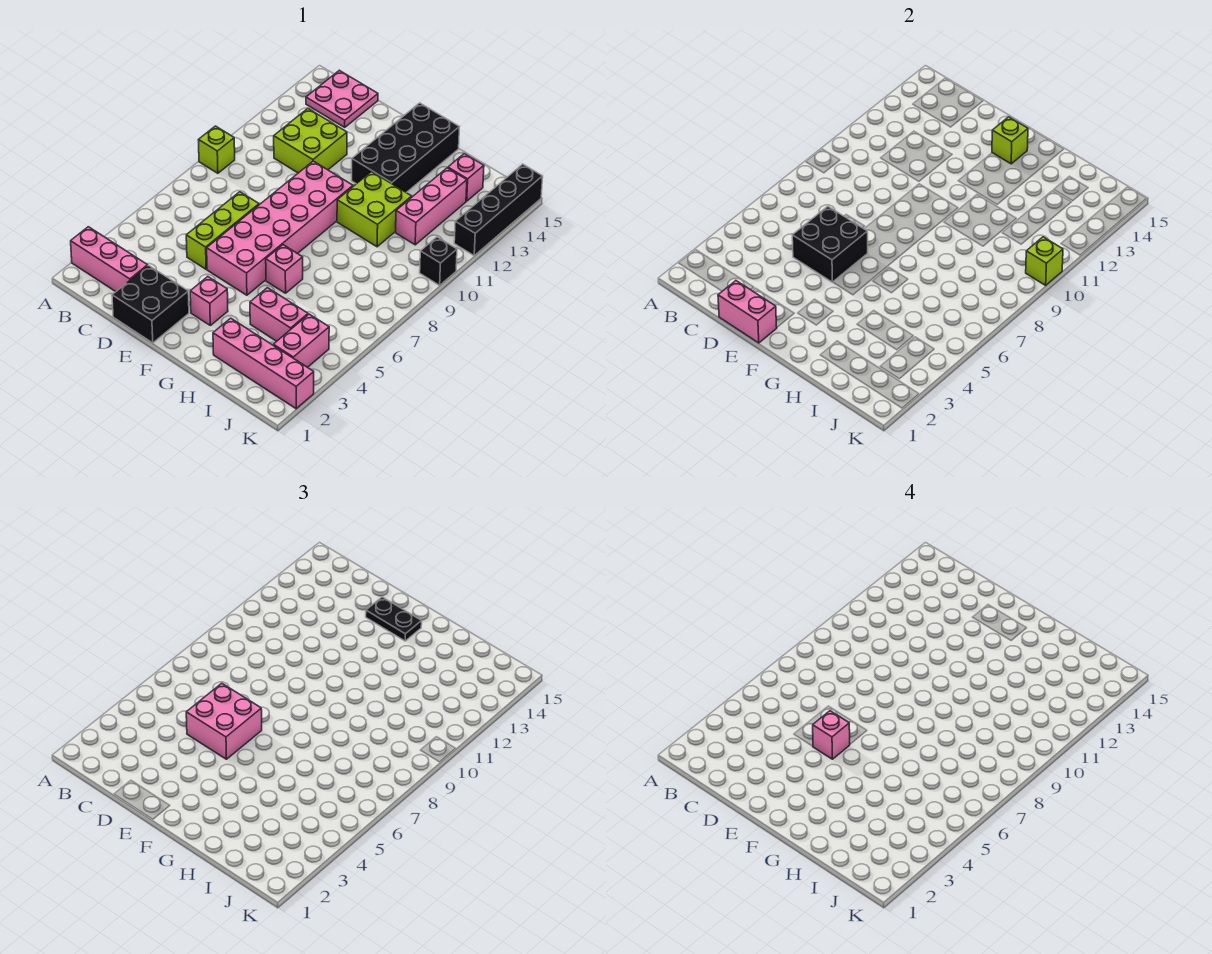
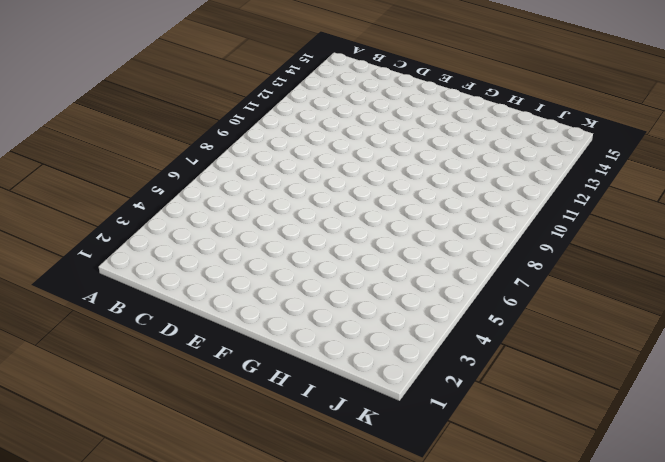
none -> pink brick A2:C2 level 1
none -> lime brick A9 level 1
none -> pink plate B14:C15 level 1

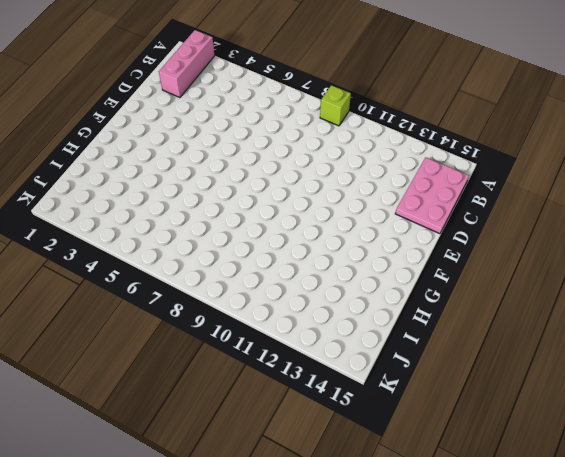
pink plate B14:D15 level 1 -> pink plate B14:C15 level 1
none -> lime brick C11:D12 level 1
none -> black brick D1:E2 level 1
none -> lime brick D5:D7 level 1

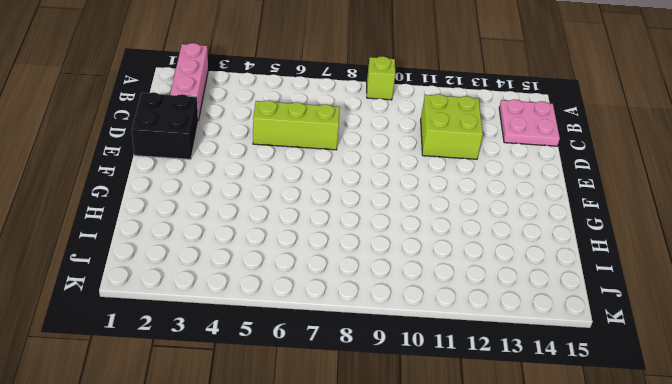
none -> pink brick E5:F10 level 1
none -> pink brick F3 level 1
none -> black brick F12:G15 level 1

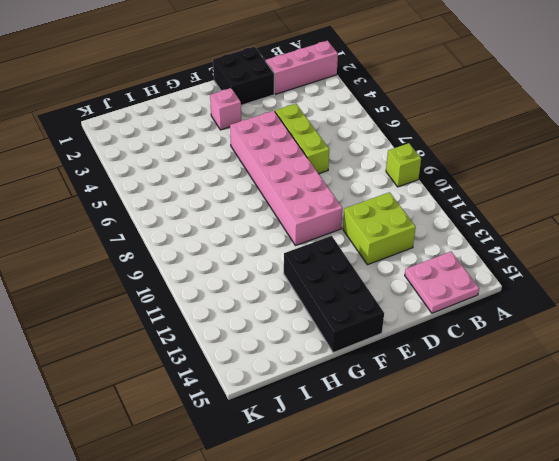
none -> pink brick G6 level 1
none -> lime brick G10:H11 level 1
none -> pink brick H2:K2 level 1

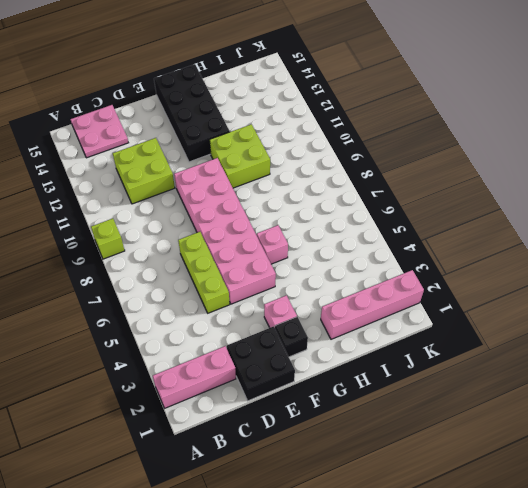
black brick F2 level 1 -> black brick K10 level 1
none -> pink brick H4:I4 level 1
none -> pink brick I11:I13 level 1
none -> pink brick I14 level 1

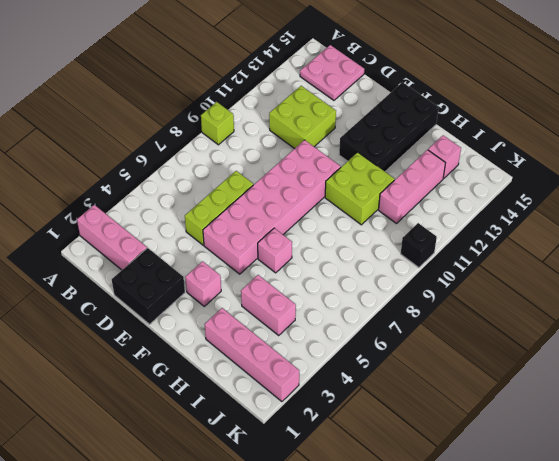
none -> pink brick J3:J4 level 1
none -> black brick K12:K15 level 1
none -> pink brick D1:E1 level 2

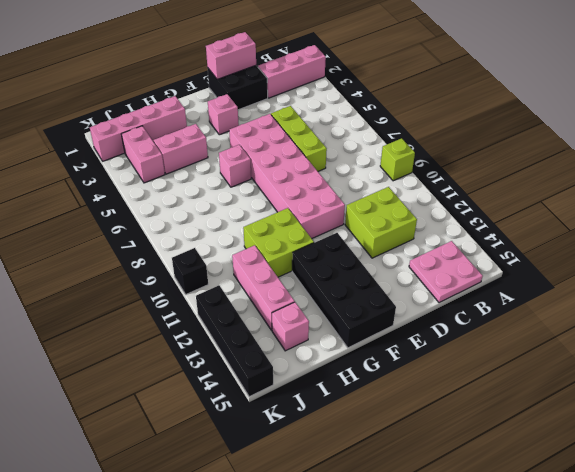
none -> black brick D5:E6 level 2
none -> lime brick F14 level 2
none -> lime brick K10 level 2

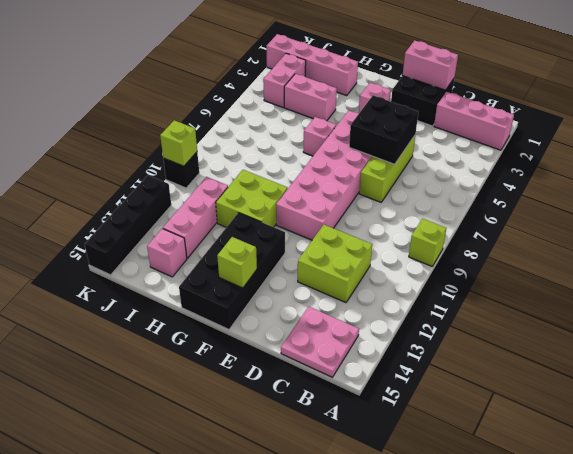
none -> pink brick D5:E6 level 3
none -> black plate E14:F14 level 3
none -> pink brick E5 level 4

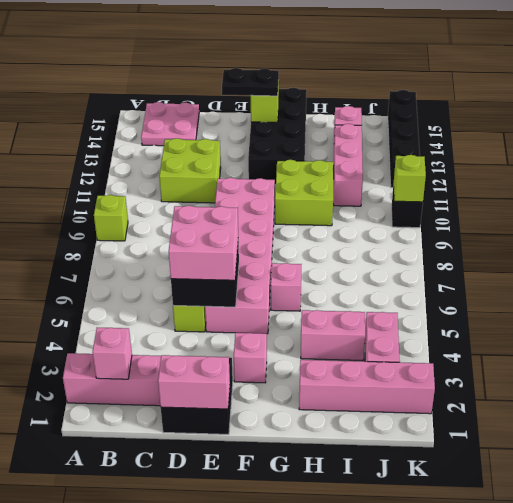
pink brick B2 level 2 -> pink brick E5 level 4

